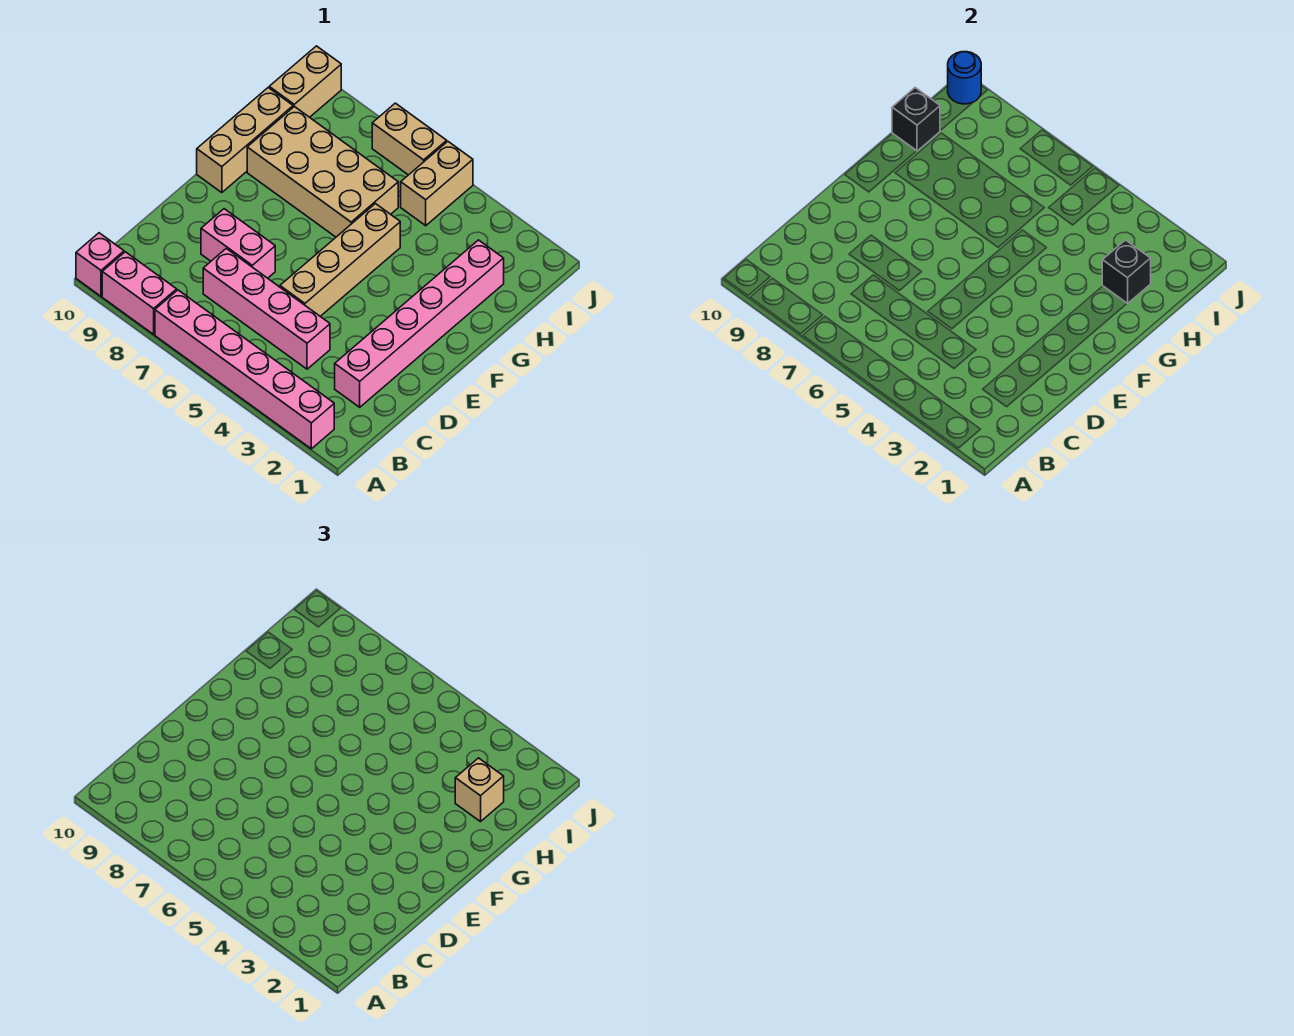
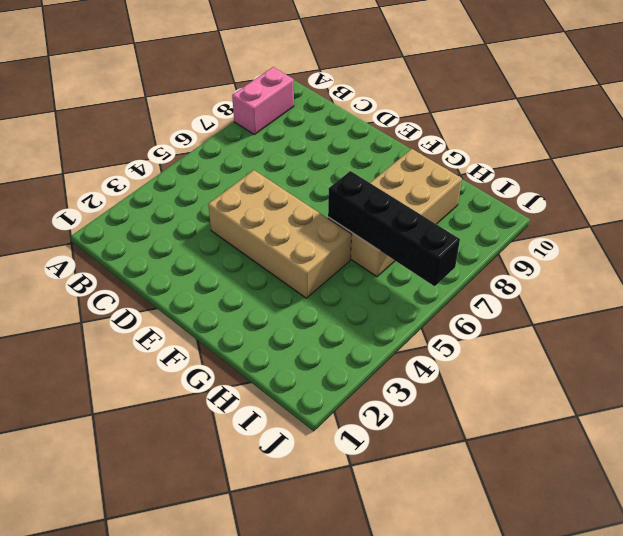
tan brick D4:G5 level 1 -> tan brick D5:G5 level 1
black brick G6:J6 level 2 -> none
none -> pink brick A2:A7 level 1
none -> pink brick A10 level 1
none -> pink brick C2:H2 level 1

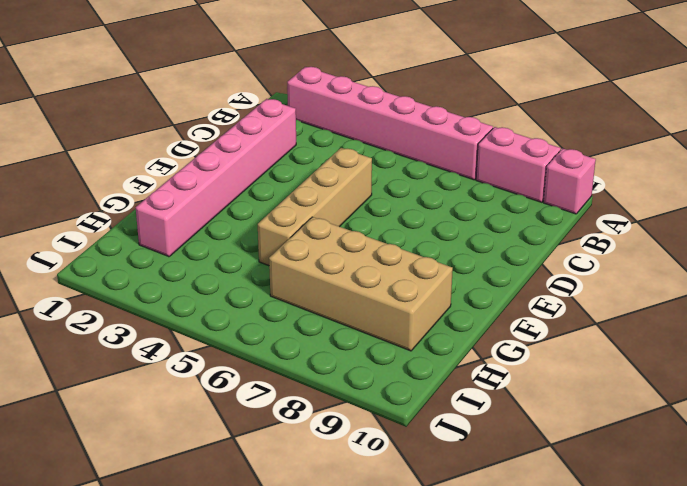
none -> pink brick C4:C7 level 1
none -> pink brick D7:D8 level 1
none -> tan brick F10:H10 level 1

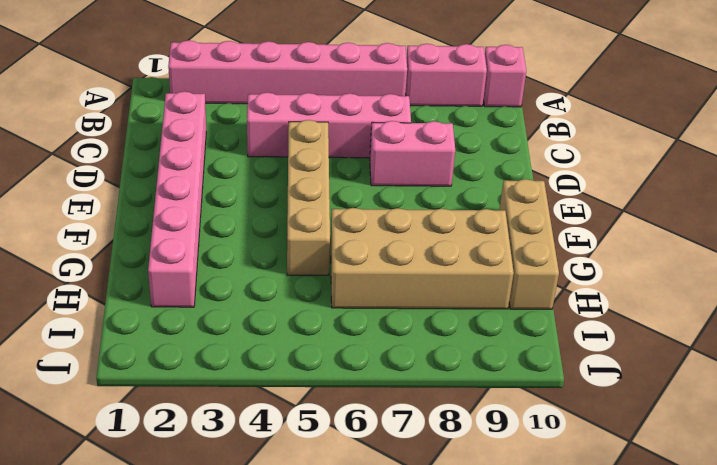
none -> tan brick I5:J5 level 1
none -> tan brick I10:J10 level 1
none -> tan brick J6:J7 level 1

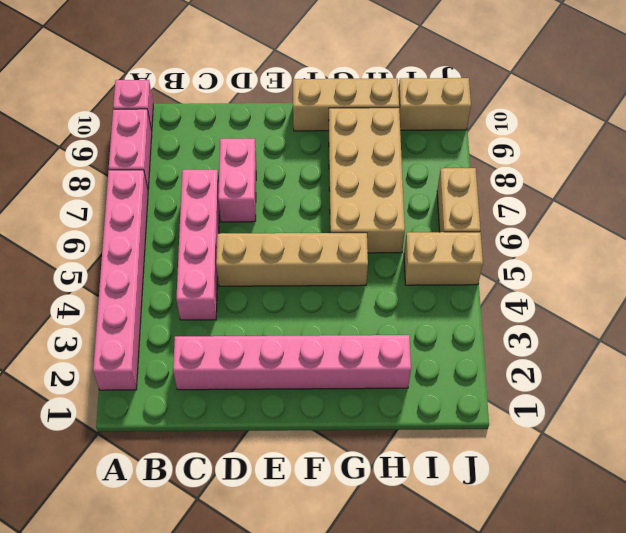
none -> black brick H2 level 2
none -> black brick H10 level 2
none -> blue round brick J10 level 2

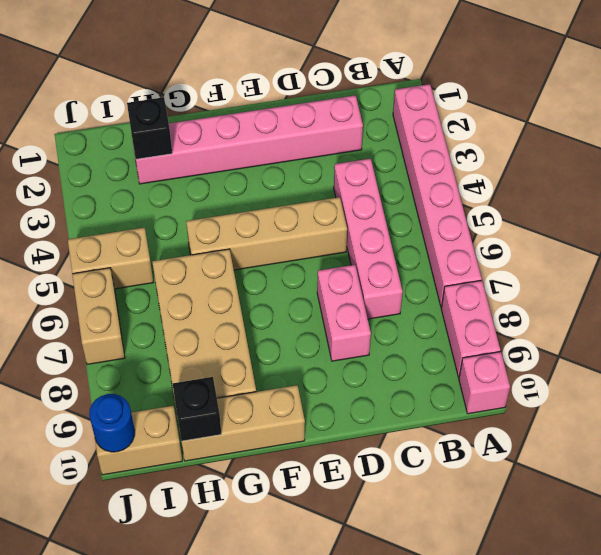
none -> tan brick H2 level 3

